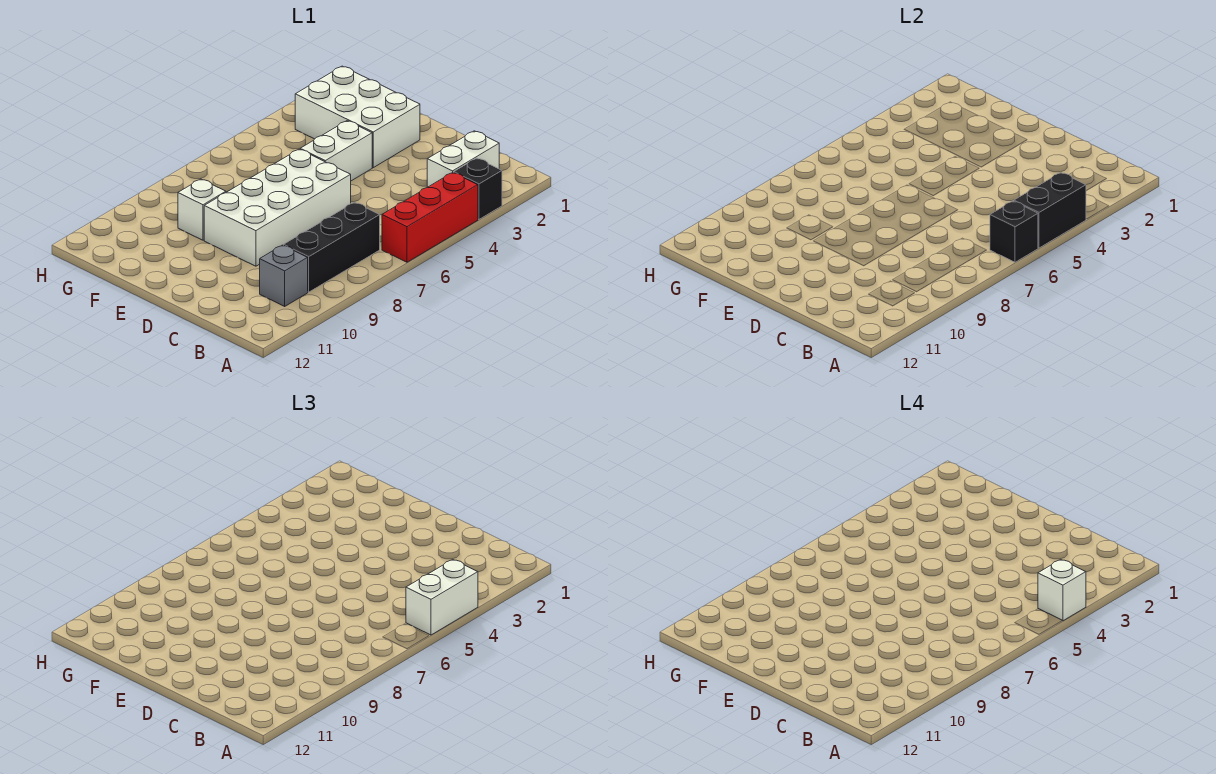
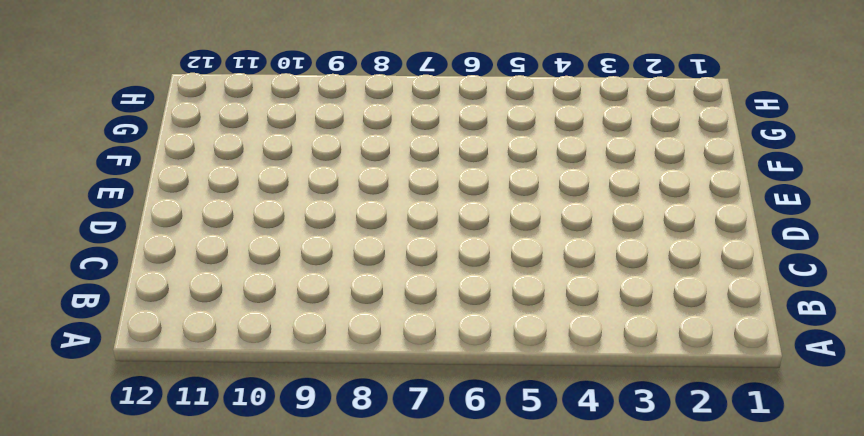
none -> black brick A3 level 1
none -> red brick A4:A6 level 1
none -> white brick B2:B3 level 1

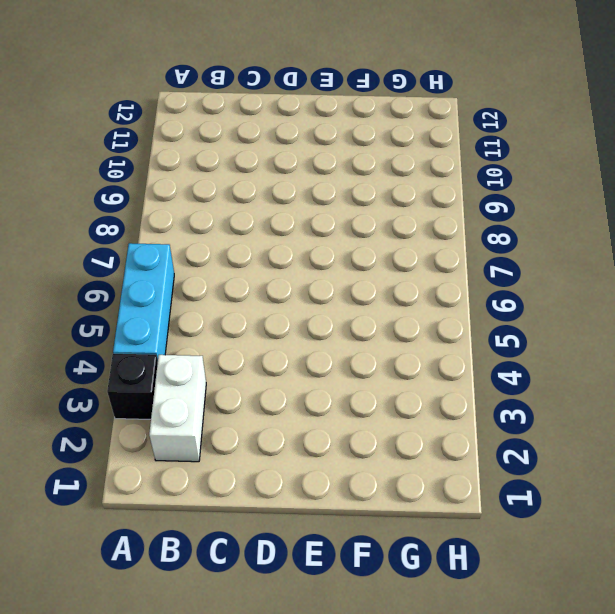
cyan brick A4:A6 level 1 -> red brick A4:A6 level 1
none -> black brick B7:B9 level 1
none -> grey brick B10 level 1
none -> white brick D6:E9 level 1

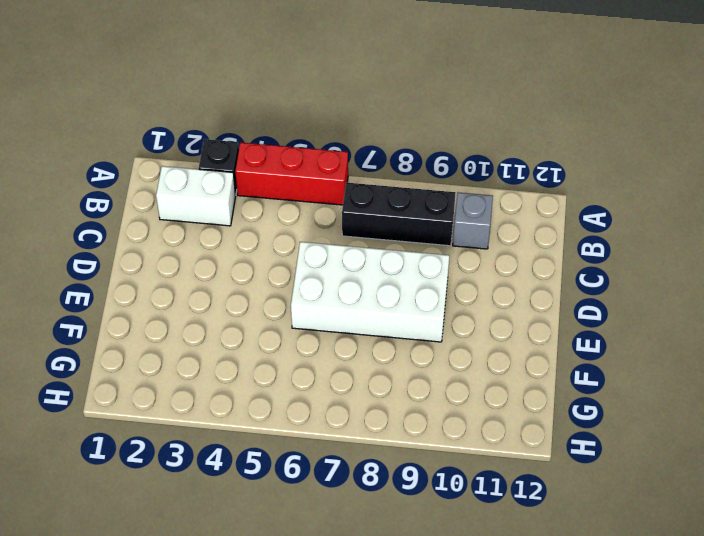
none -> white brick E2:G3 level 1
none -> white brick E4:E5 level 1
none -> white brick F9 level 1

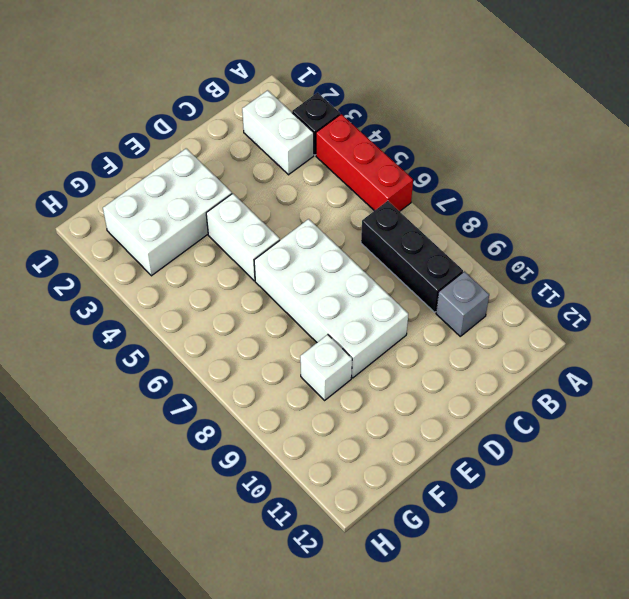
none -> black brick A4:A5 level 2
none -> black brick A6 level 2
none -> white brick A4:A5 level 3

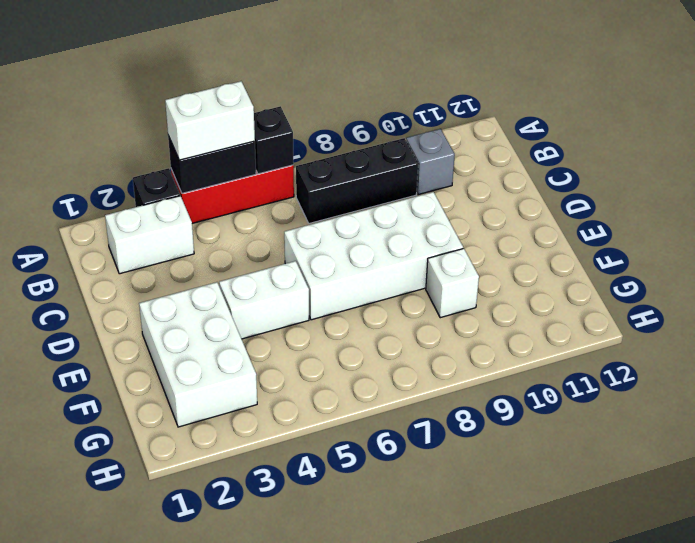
none -> white brick A4 level 4

